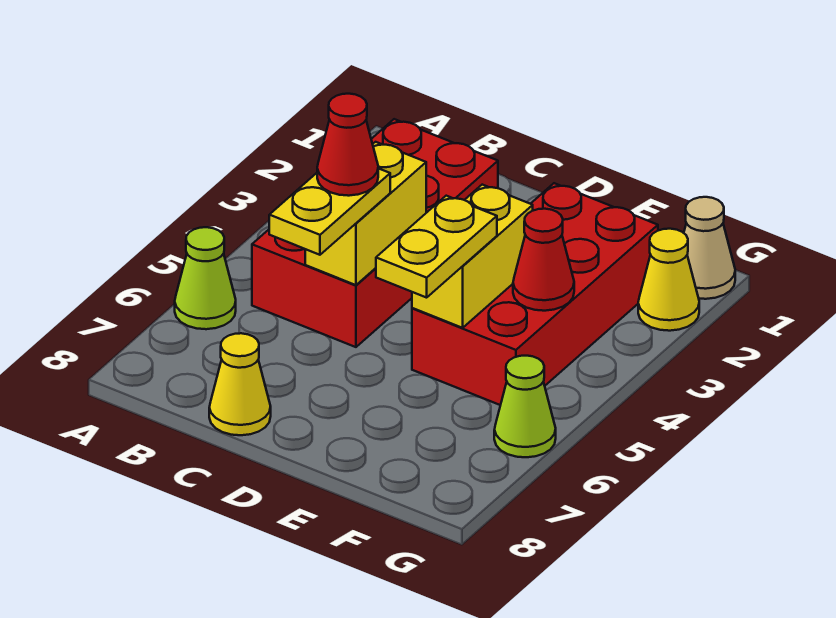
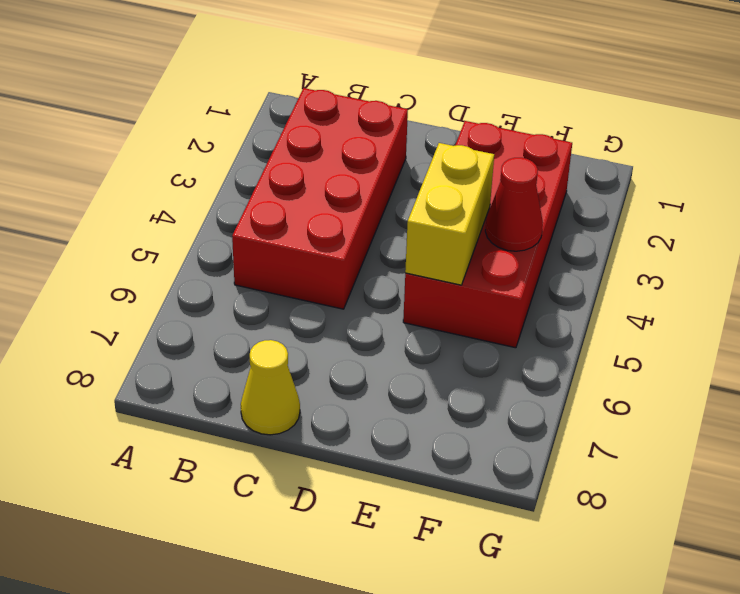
none -> lime cone A6 level 1
none -> tan cone G1 level 1
none -> yellow cone G2 level 1

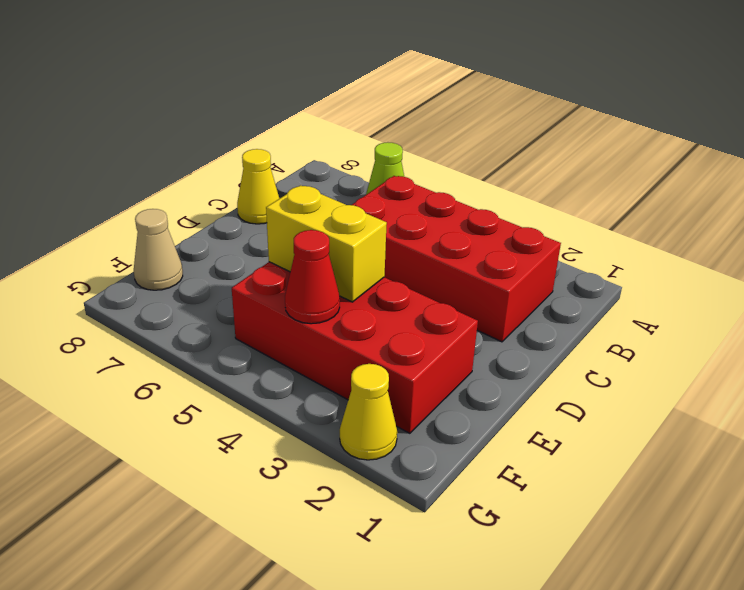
tan cone F8 level 1 -> tan cone G1 level 1
none -> lime cone G6 level 1
none -> yellow brick C4:C5 level 2
none -> yellow plate C5:C6 level 3

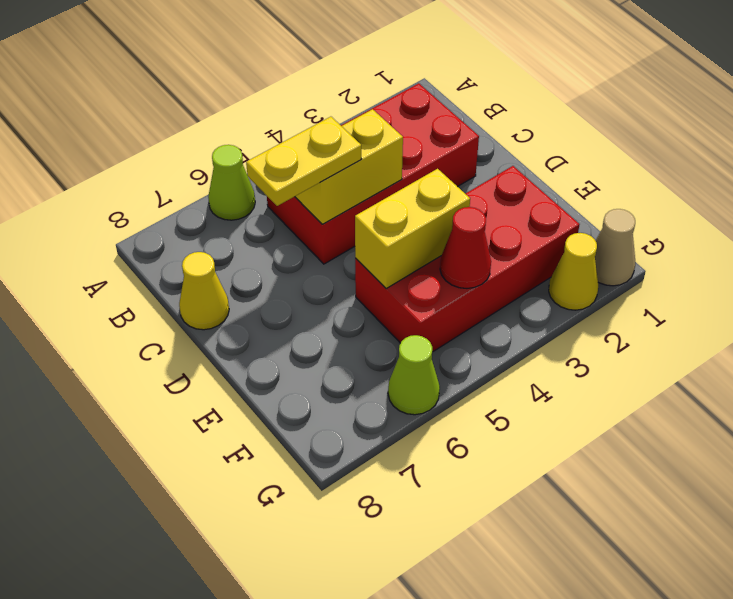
none -> yellow plate E5:E6 level 3
none -> red cone C5 level 4

